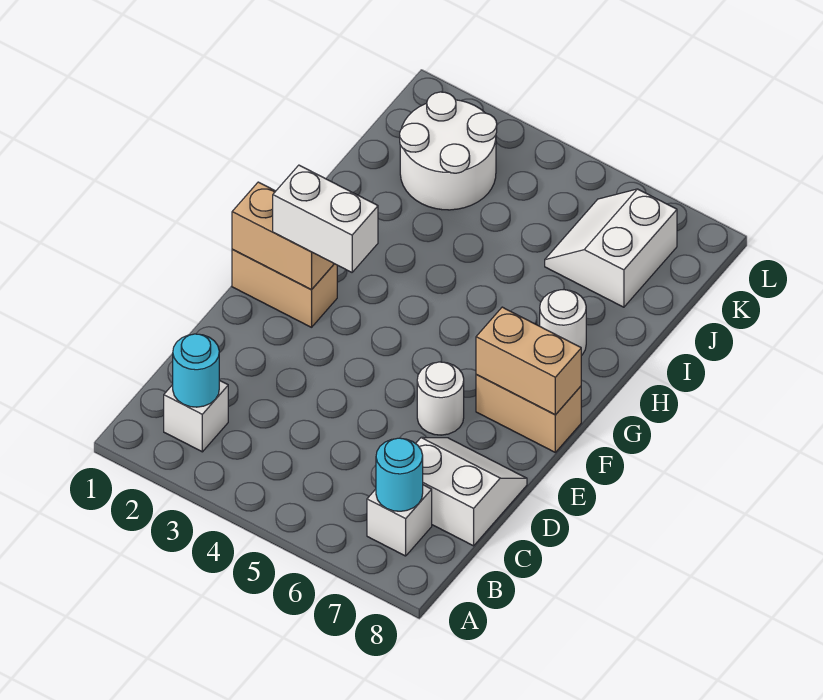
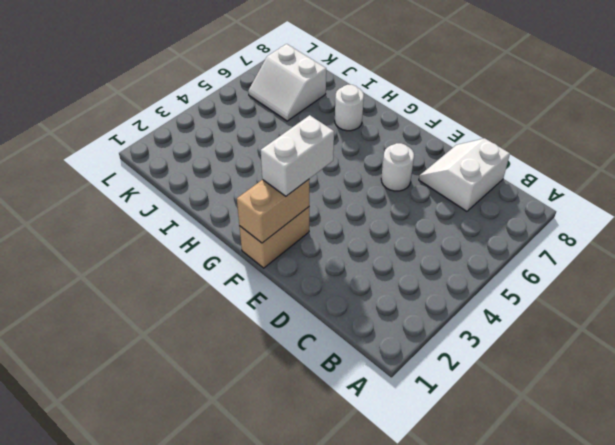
none -> white brick B2 level 1
none -> white brick B7 level 1
none -> tan brick F7:F8 level 1

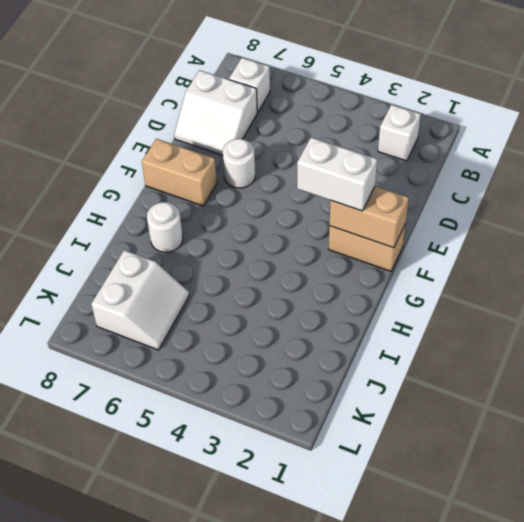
none -> white round brick J2:K3 level 1
none -> cyan round brick B2 level 2
none -> cyan round brick B7 level 2

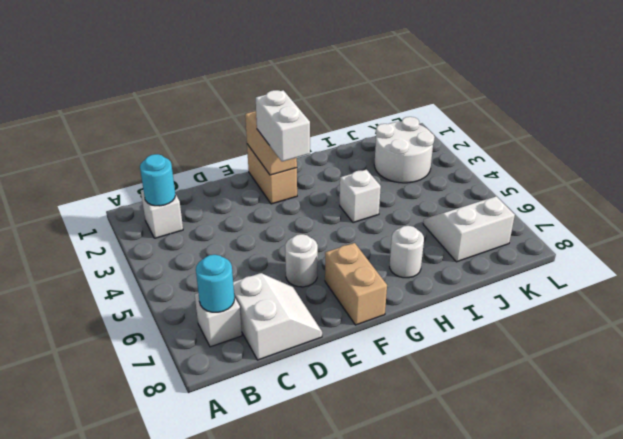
white brick H4 level 1 -> none
none -> tan brick F7:F8 level 2

